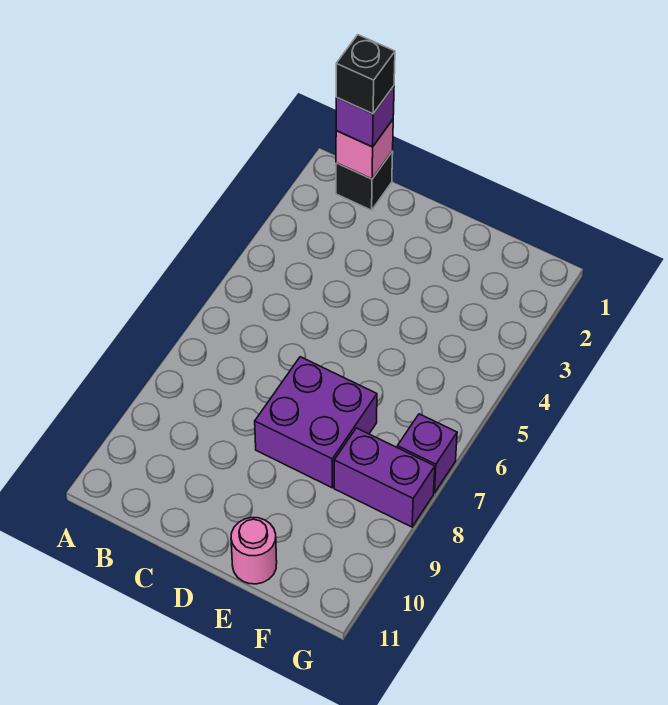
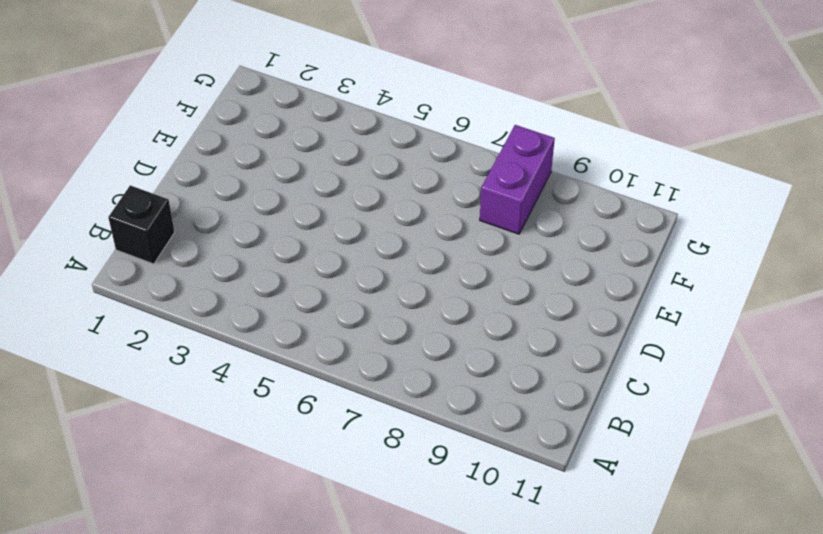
none -> purple brick D7:E8 level 1
none -> pink round brick E11 level 1

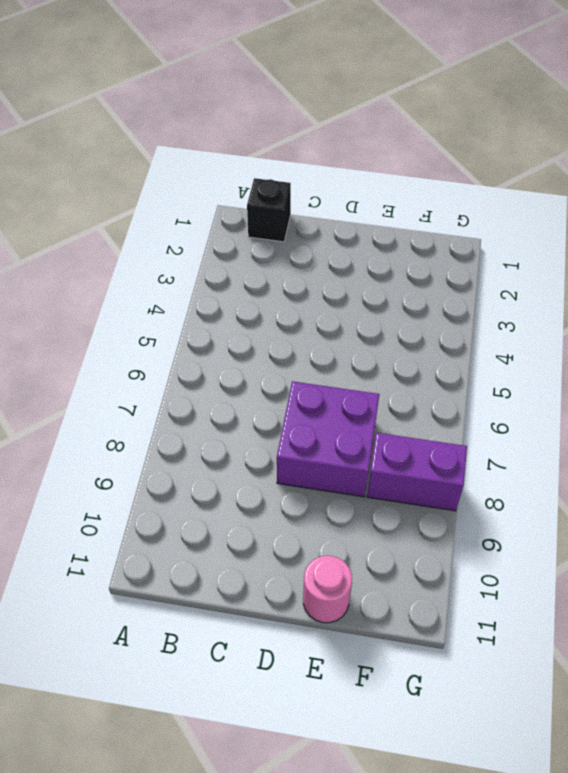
none -> purple brick G7 level 1
none -> pink brick B1 level 2

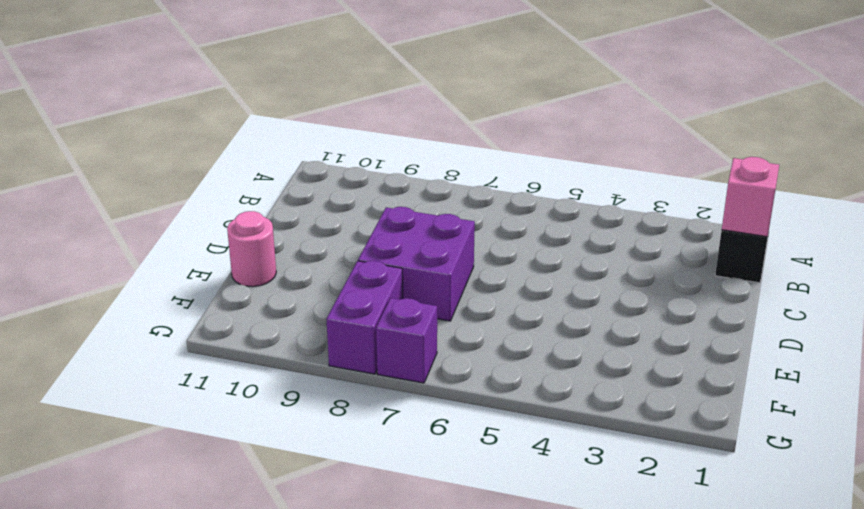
none -> purple brick B1 level 3
none -> black brick B1 level 4

